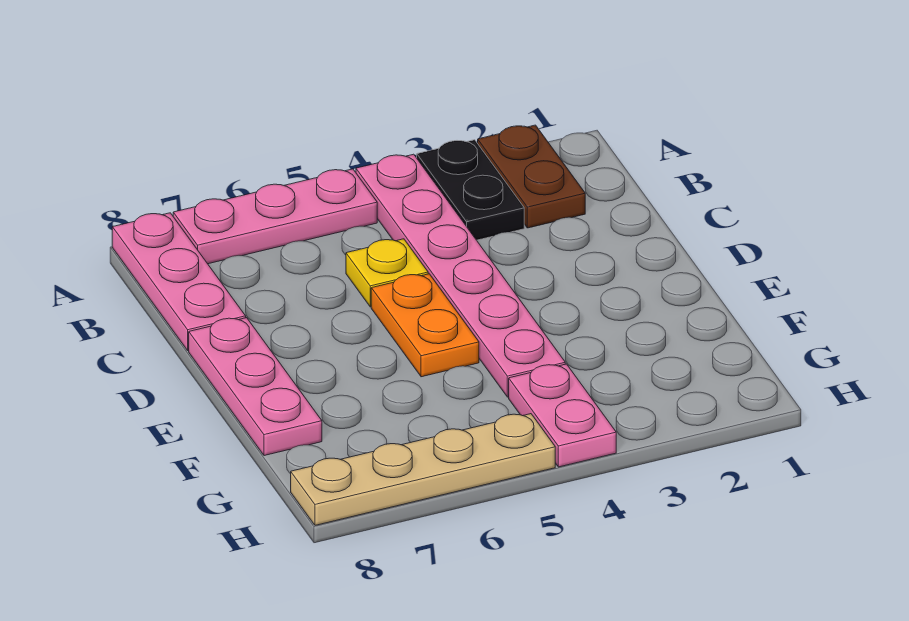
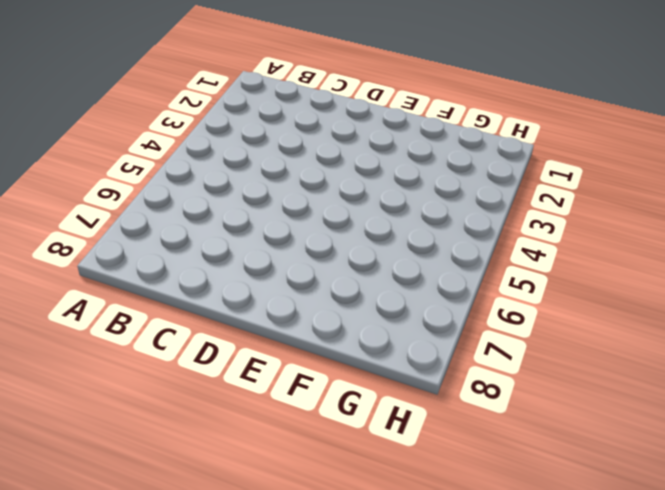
none -> brown plate A2:B2 level 1
none -> black plate A3:B3 level 1

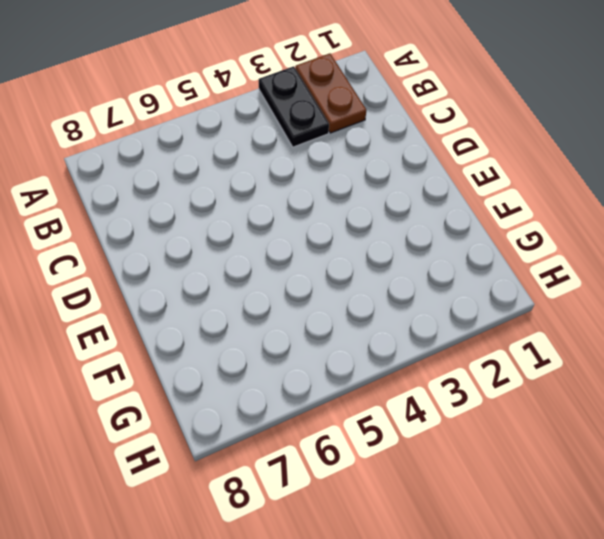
none -> pink plate A4:F4 level 1
none -> pink plate A5:A7 level 1

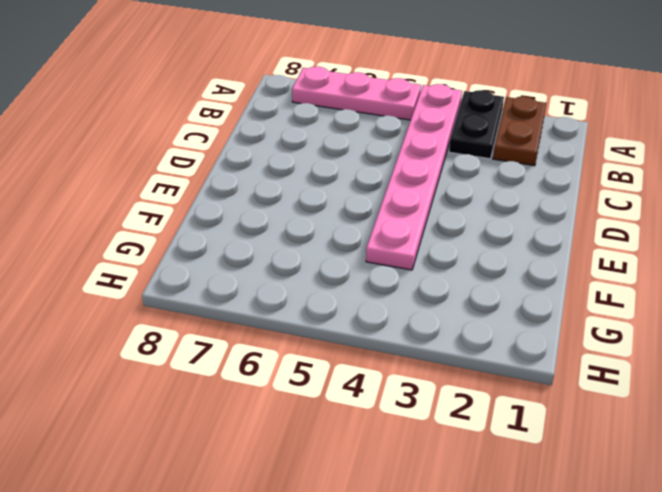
none -> pink plate A8:C8 level 1
none -> yellow plate C5 level 1

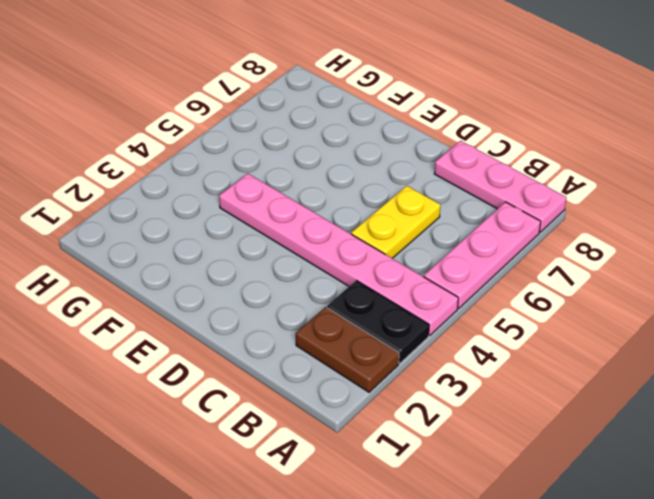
yellow plate C5:C6 level 1 -> yellow plate C5 level 1
none -> orange plate D5:E5 level 1
none -> pink plate D8:F8 level 1

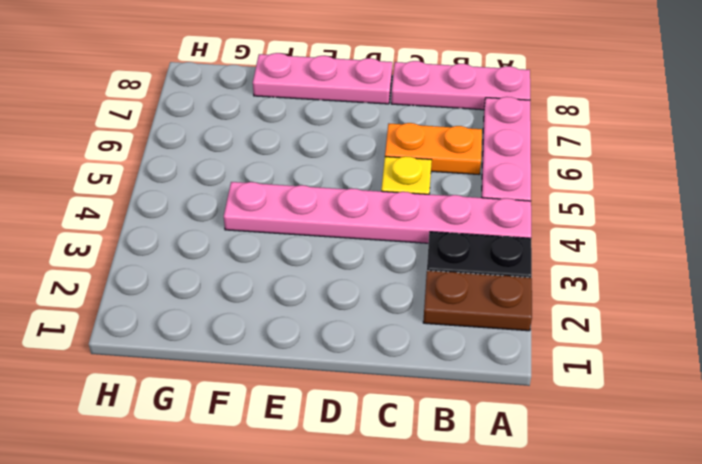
orange plate B6:C6 level 1 -> orange plate D5:E5 level 1
none -> pink plate G4:H4 level 1
none -> tan plate H5:H8 level 1

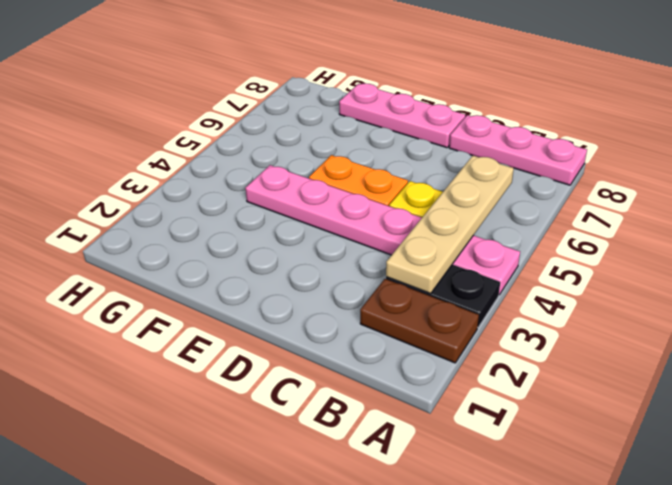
tan plate B3:B6 level 2 -> tan plate H5:H8 level 1
none -> pink plate A5:A7 level 1
none -> pink plate G4:H4 level 1

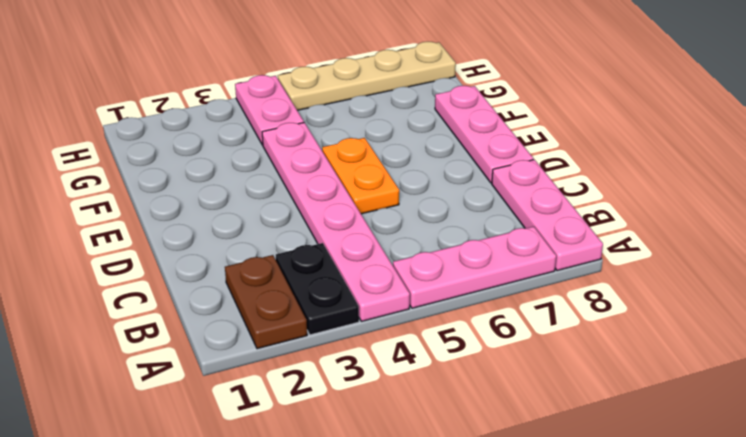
none -> yellow plate C5 level 1

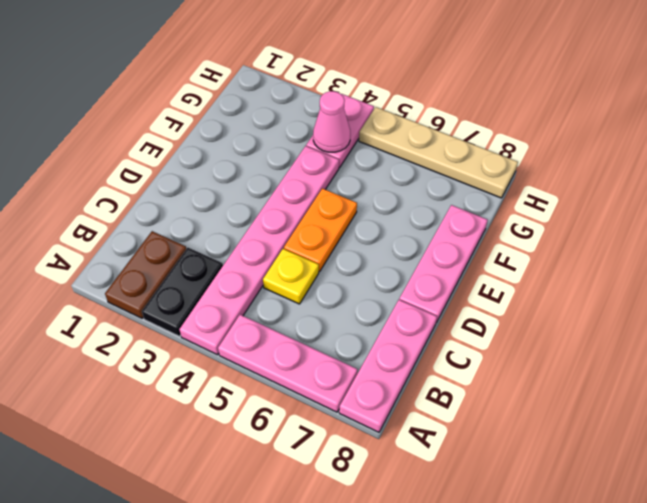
pink cone G4 level 2 -> none

